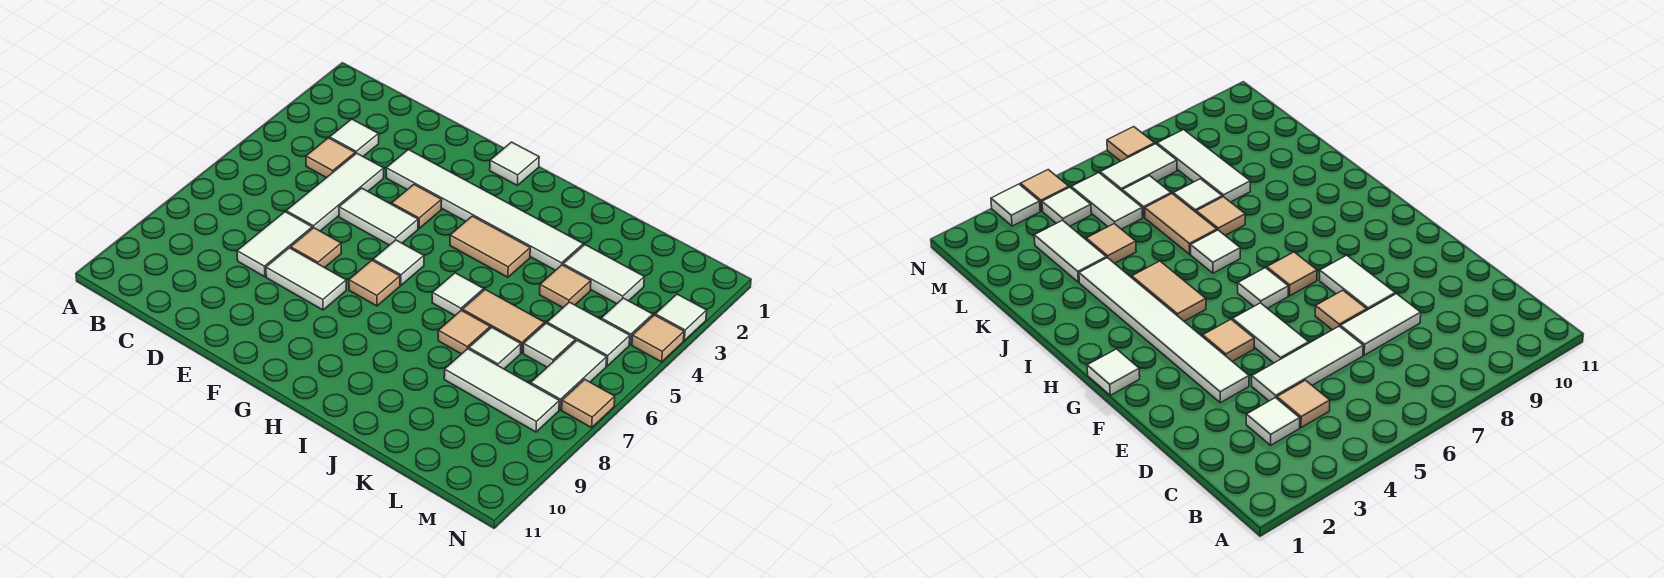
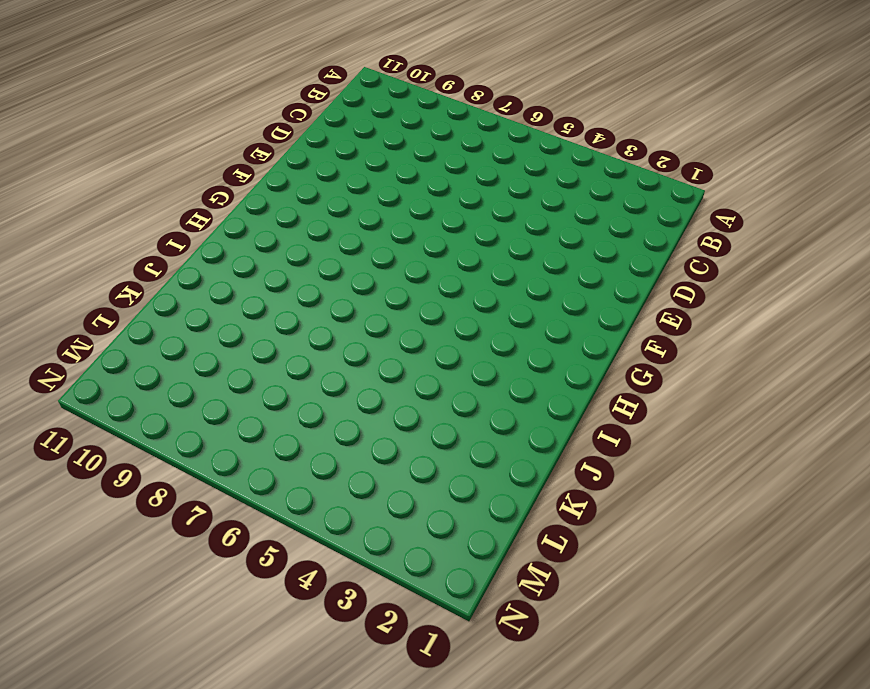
none -> white tile C3 level 1
none -> tan tile C4 level 1
none -> white tile D4:D6 level 1

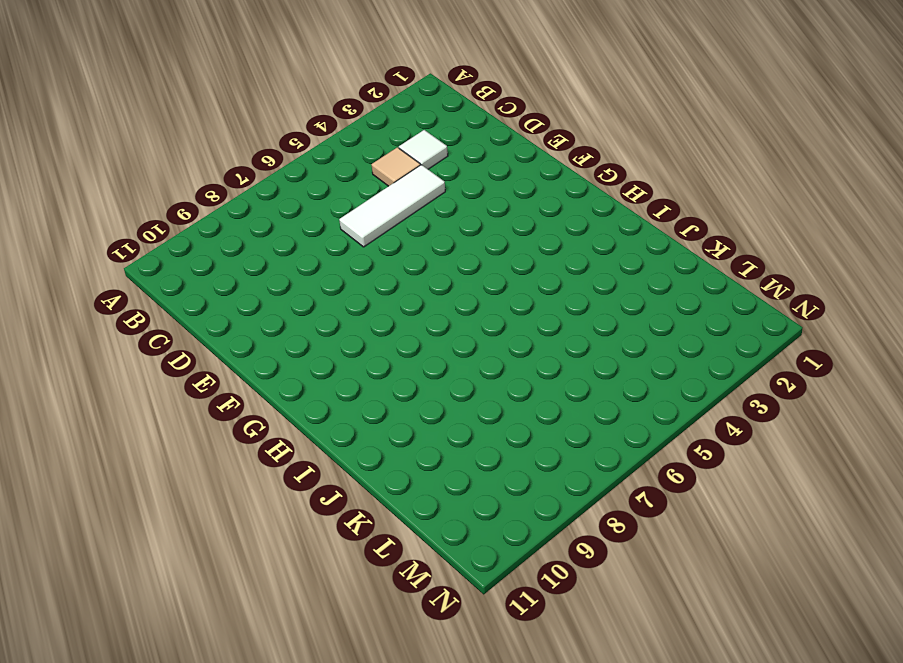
none -> white tile D7:D8 level 1
none -> white tile E3:J3 level 1
none -> white tile E5:F5 level 1

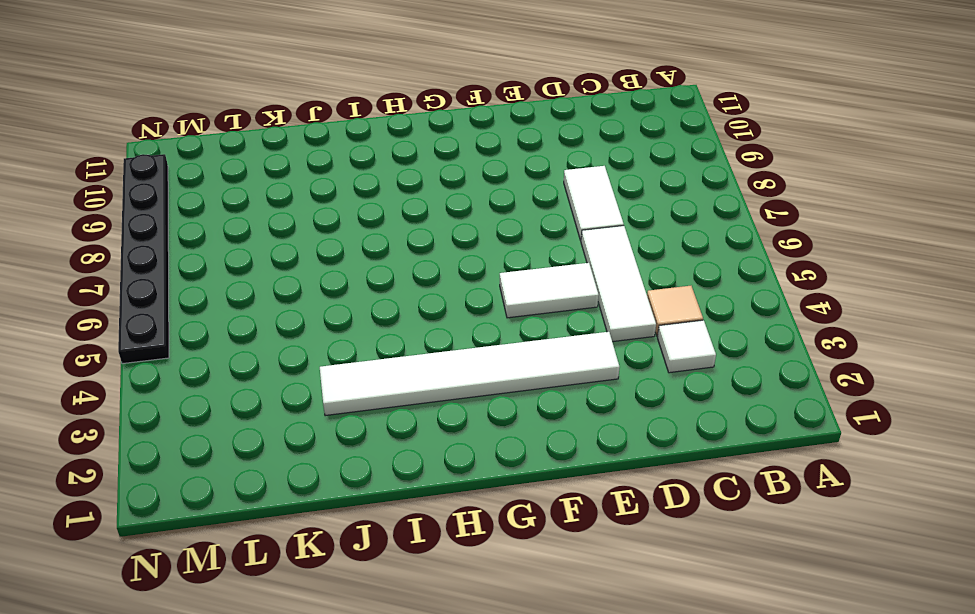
black plate N5:N10 level 1 -> tan tile N7 level 1
none -> tan tile E7 level 1
none -> white tile E8:F8 level 1
none -> tan tile F4 level 1

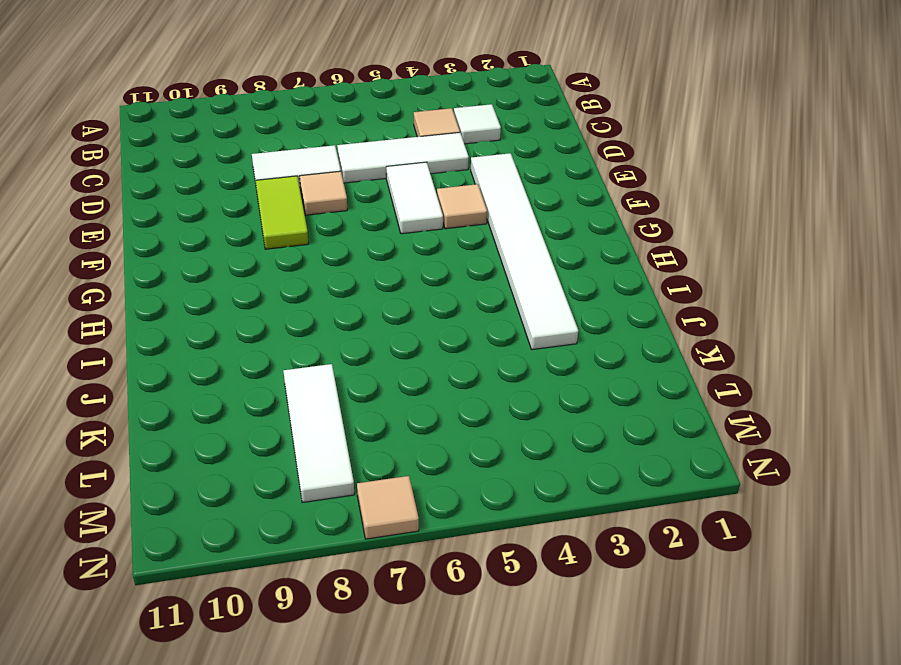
lime tile E8:F8 level 1 -> white tile E8:F8 level 1
none -> white tile G1 level 1
none -> white tile G6 level 1
none -> tan tile G7 level 1

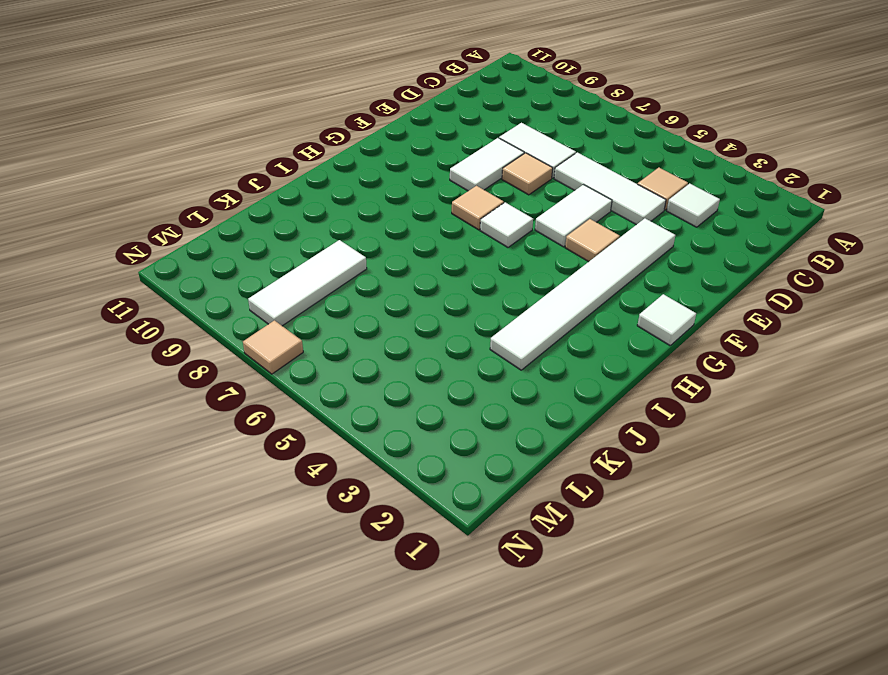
none -> tan tile H4:I4 level 1
none -> white tile I6 level 1
none -> tan tile J6:K6 level 1

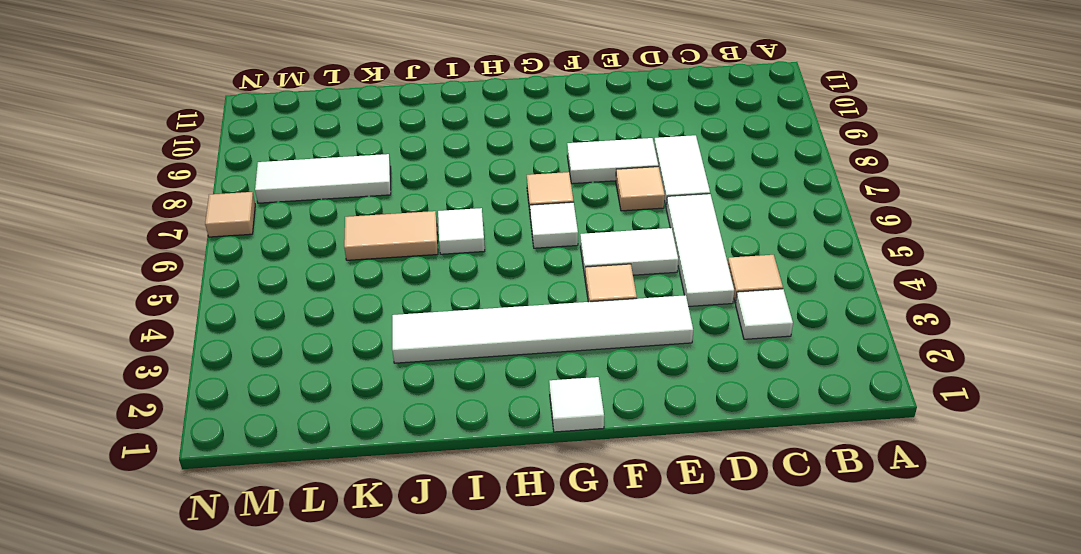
none -> tan tile H4:I4 level 1
none -> tan tile J7 level 1
none -> white tile K3:L3 level 1

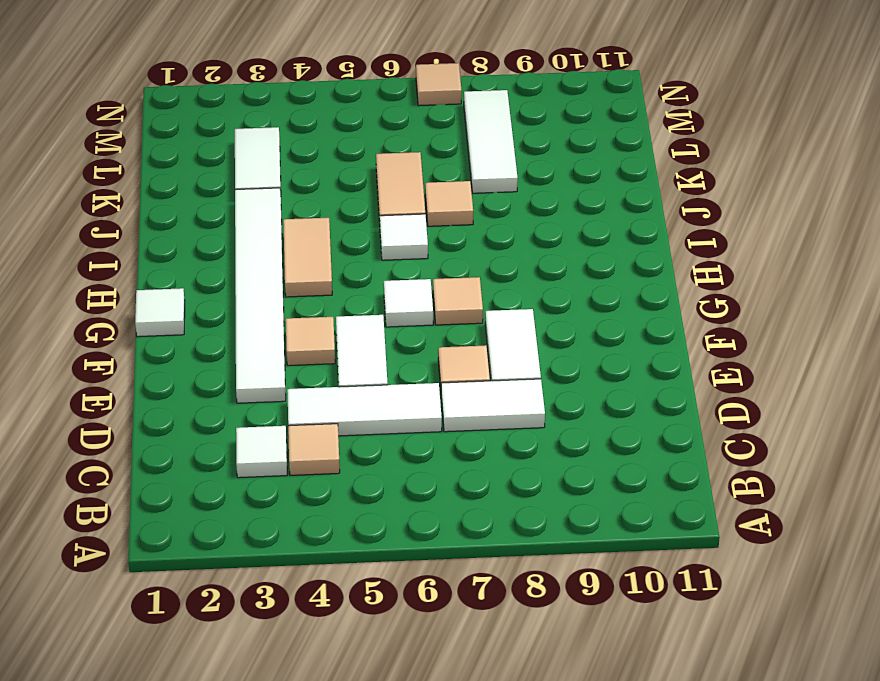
none -> tan tile K4 level 1
none -> white tile K7 level 1
none -> white tile L5:M5 level 1

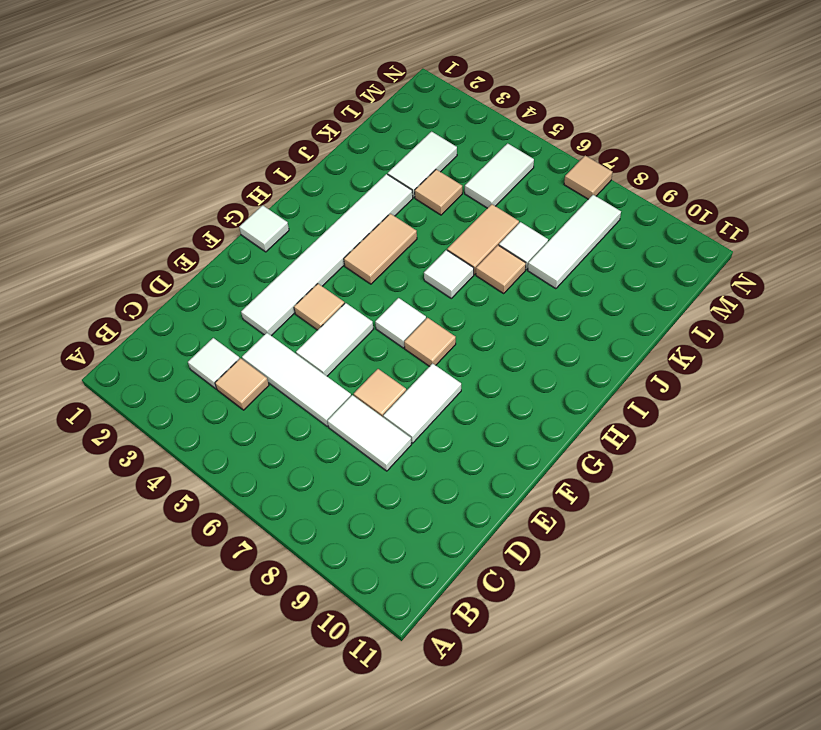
none -> white tile L6 level 1
none -> white tile M4 level 1
none -> white tile M6:M7 level 1

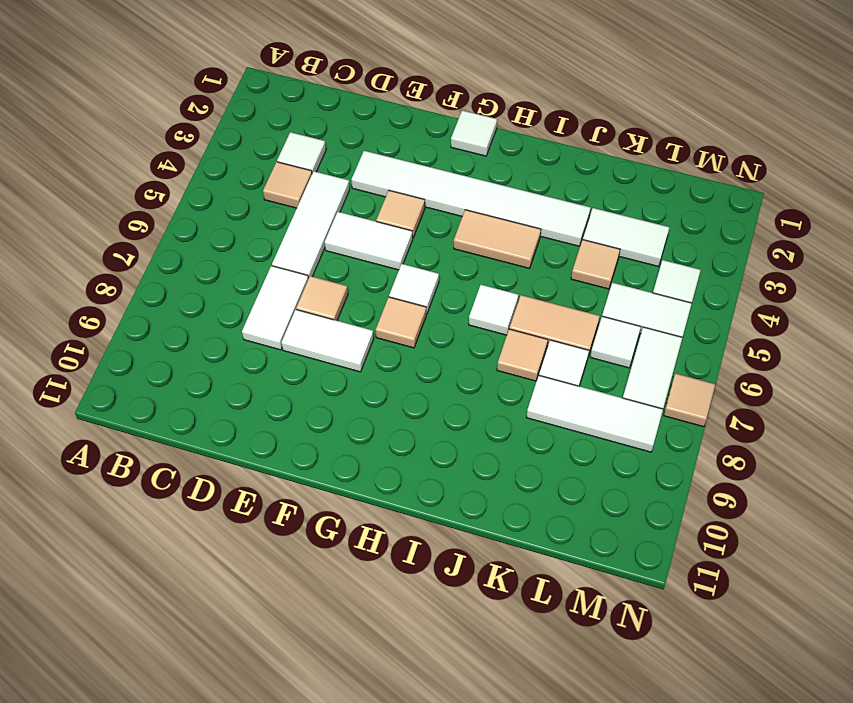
none -> white tile N3 level 1
none -> tan tile N4 level 1

